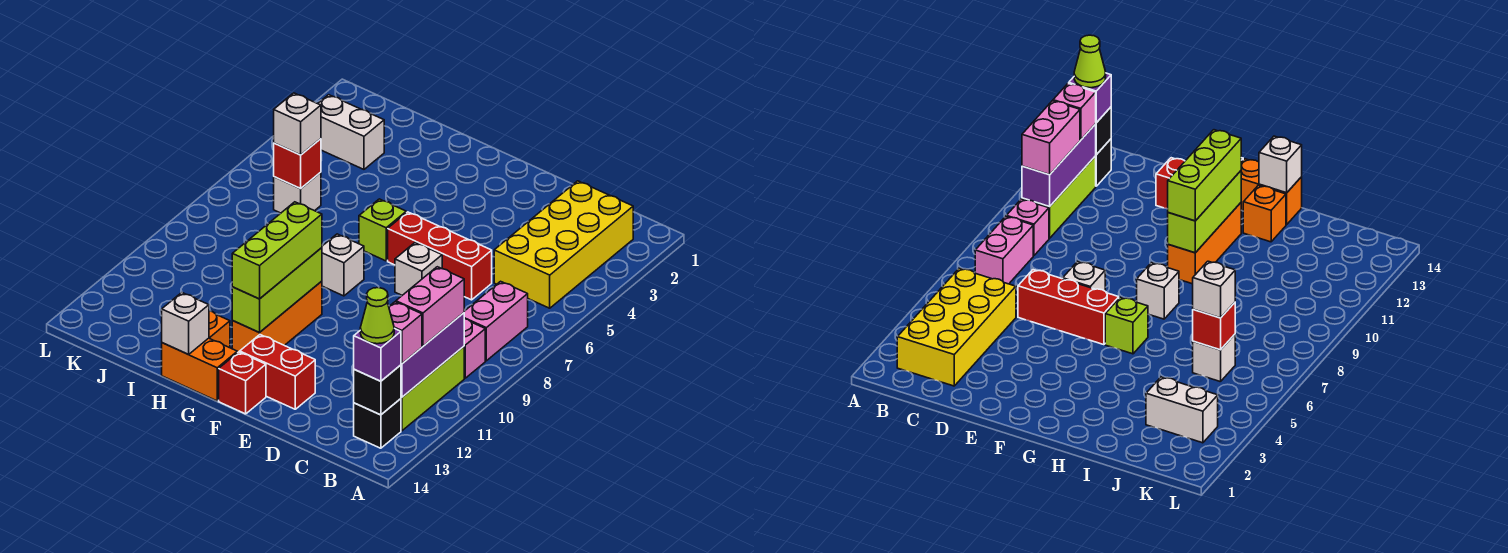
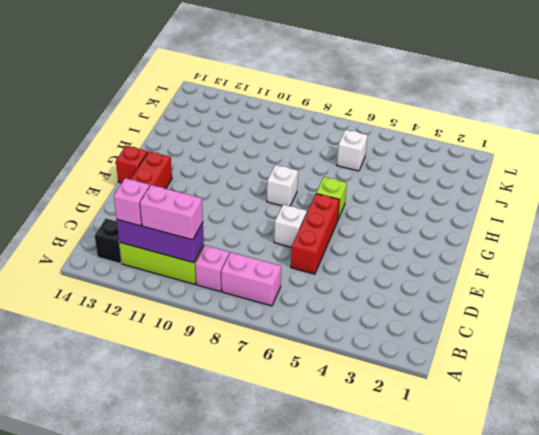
none -> yellow brick B2:C5 level 1
none -> orange brick G10:G12 level 1
none -> orange brick G14:H14 level 1

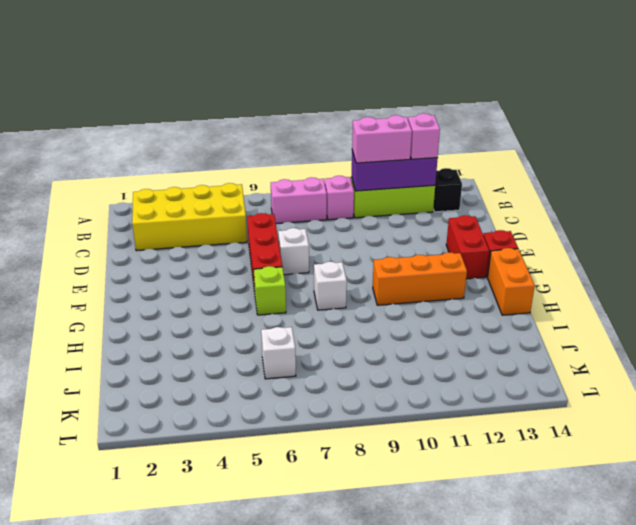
none -> orange brick H13 level 1
none -> white brick J3:K3 level 1
none -> black brick B13 level 2

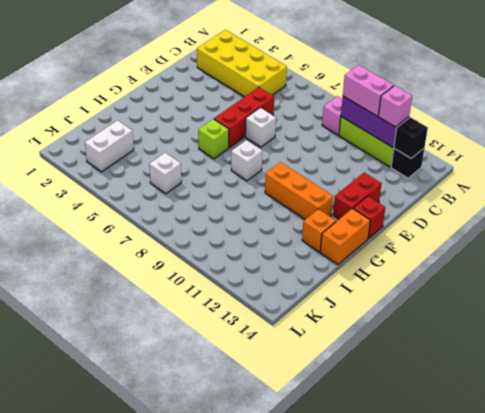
none -> pink brick B7:B8 level 1
none -> lime brick G10:G12 level 2
none -> white brick H14 level 2

